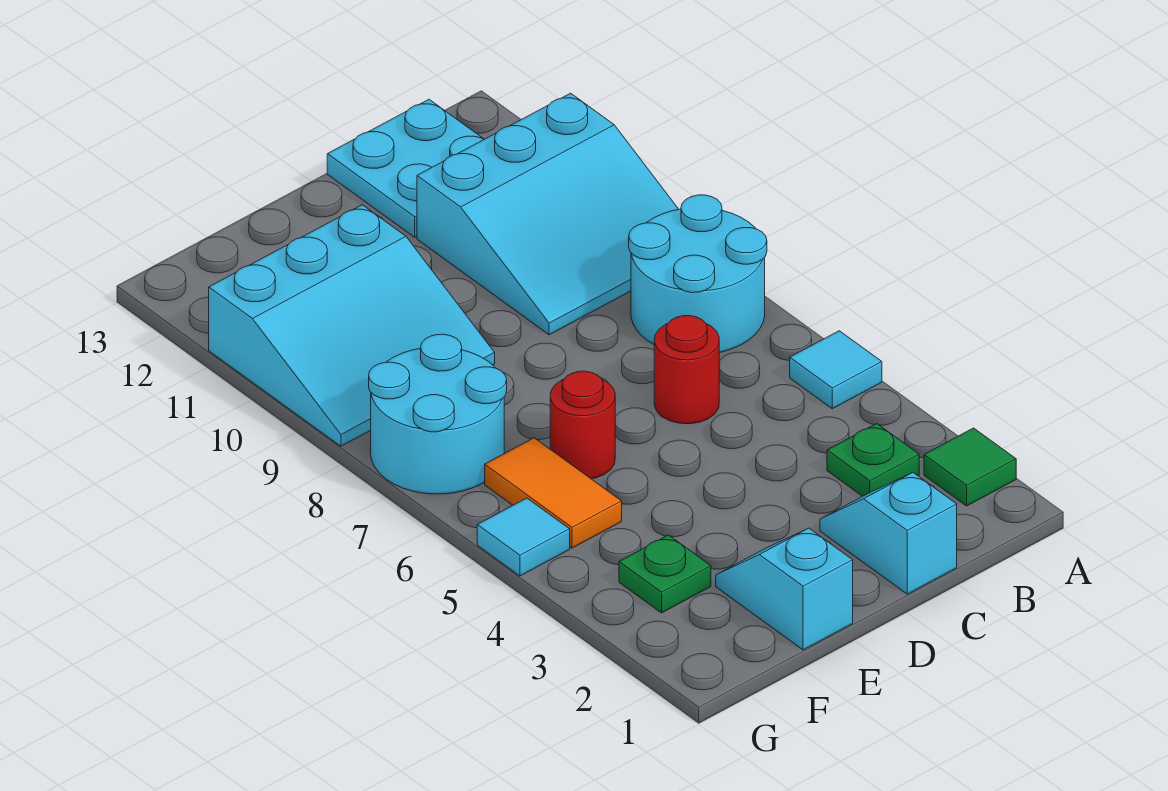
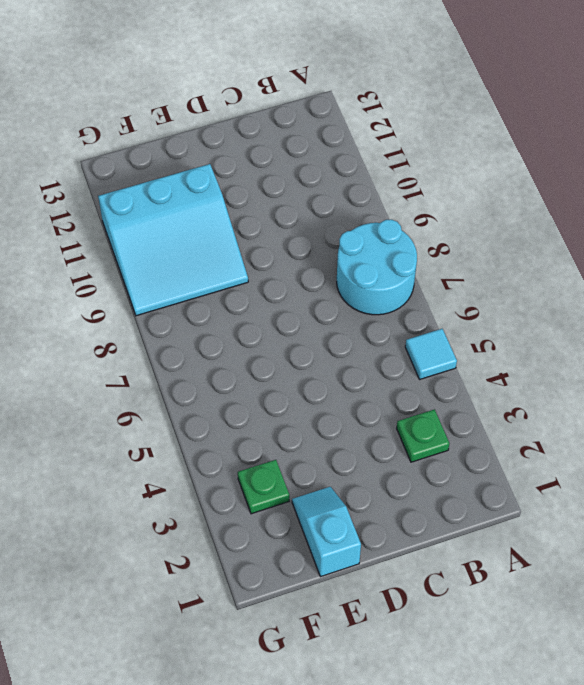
none -> green tile A2 level 1
none -> cyan slope A9:C11 level 1 top 11
none -> cyan plate B12:C13 level 1

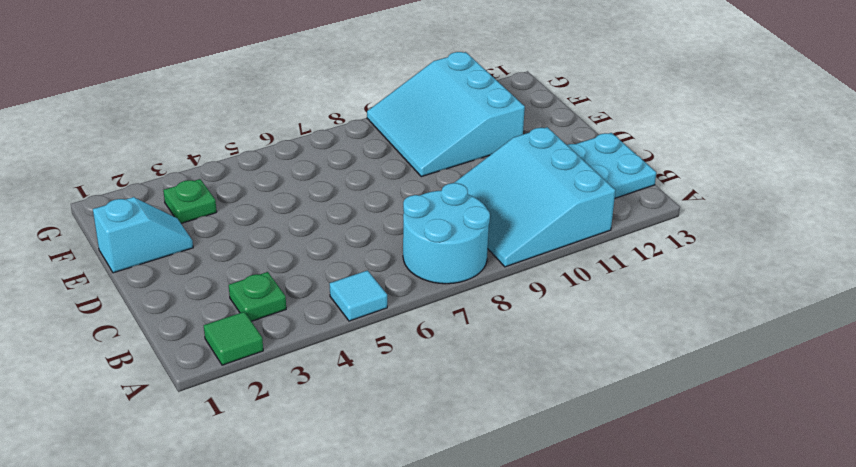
none -> cyan slope C1:C2 level 1 top 1
none -> red round brick C6 level 1
none -> red round brick E6 level 1

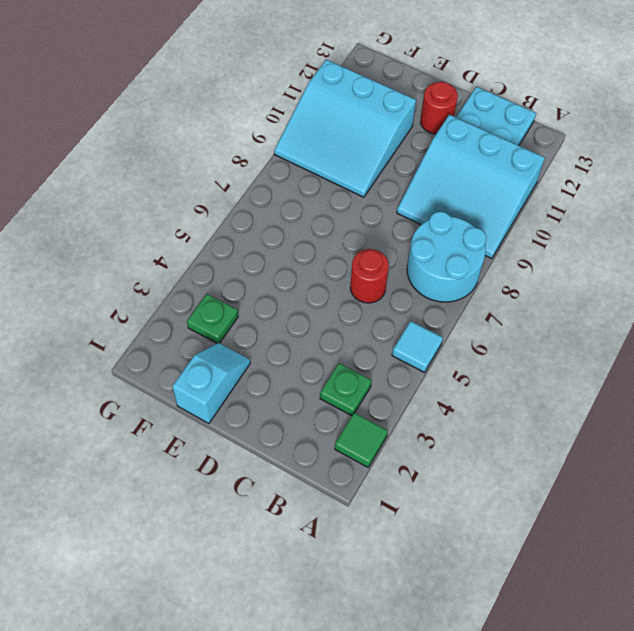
red round brick D12 level 1 -> red round brick E6 level 1
none -> cyan slope C1:C2 level 1 top 1
none -> orange tile F5:F6 level 1
none -> cyan round brick F7:G8 level 1

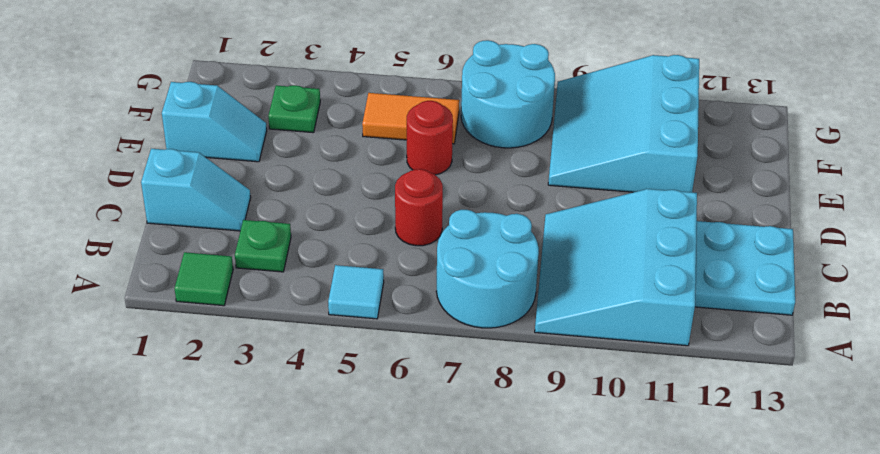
none -> cyan tile G5 level 1

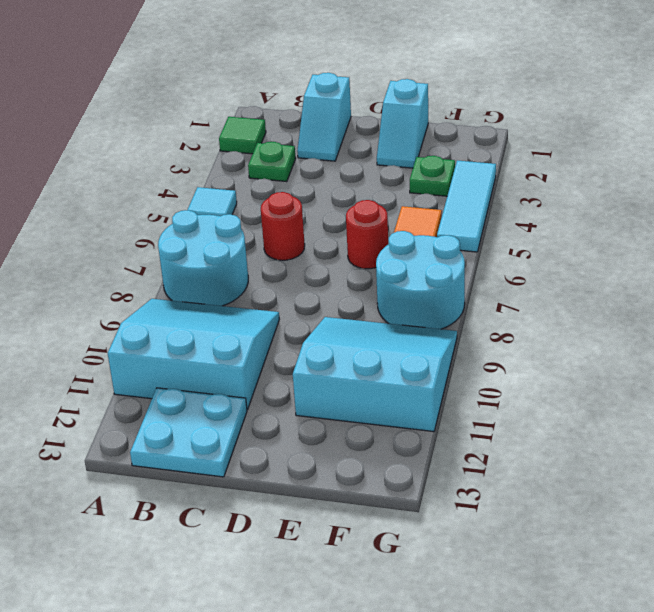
cyan tile G3:G5 level 1 -> cyan tile G5 level 1

